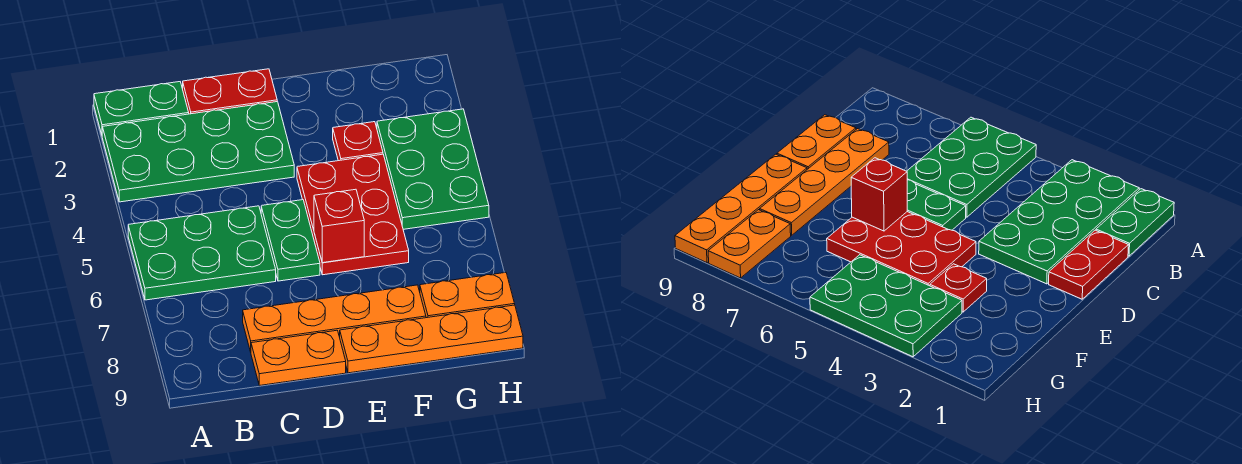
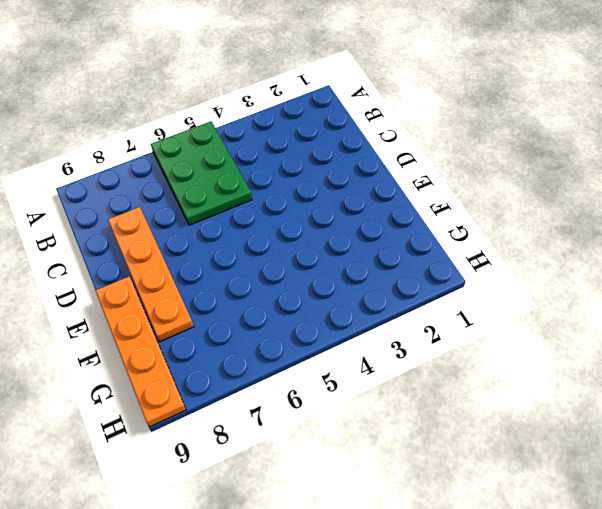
none -> green plate A1:B1 level 1
none -> green plate A2:D3 level 1
none -> red plate C1:D1 level 1

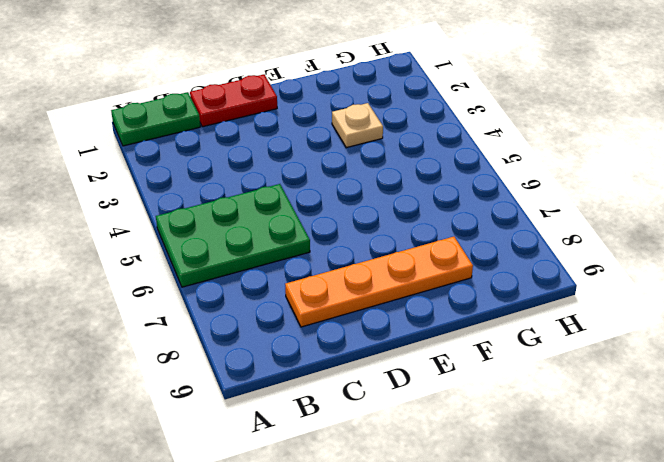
tan plate F3 level 1 -> red plate F3 level 1
none -> green plate A2:D3 level 1
none -> orange plate C9:D9 level 1
none -> green plate D5:D6 level 1

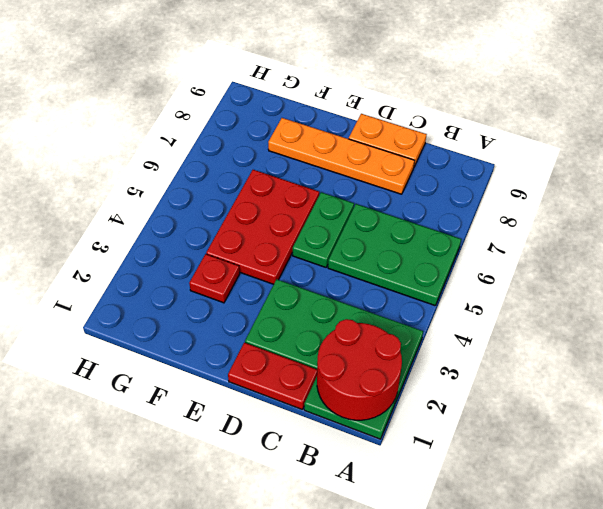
red round brick A1:B2 level 2 -> none
none -> orange plate E9:H9 level 1
none -> green plate G3:H5 level 1
none -> orange plate G8:H8 level 1

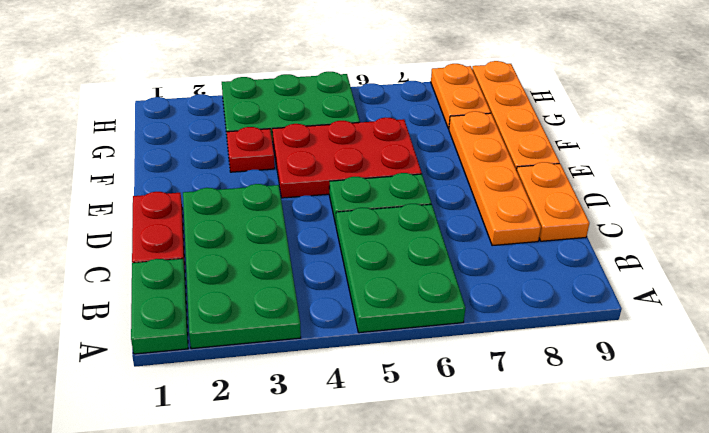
none -> red brick E6 level 2

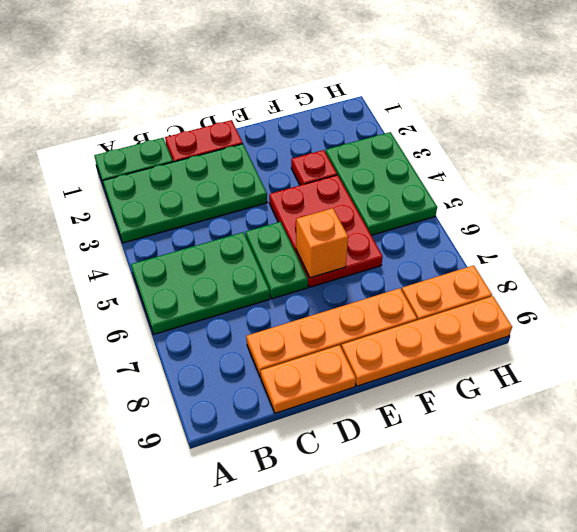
orange brick E6 level 2 -> red brick E6 level 2

